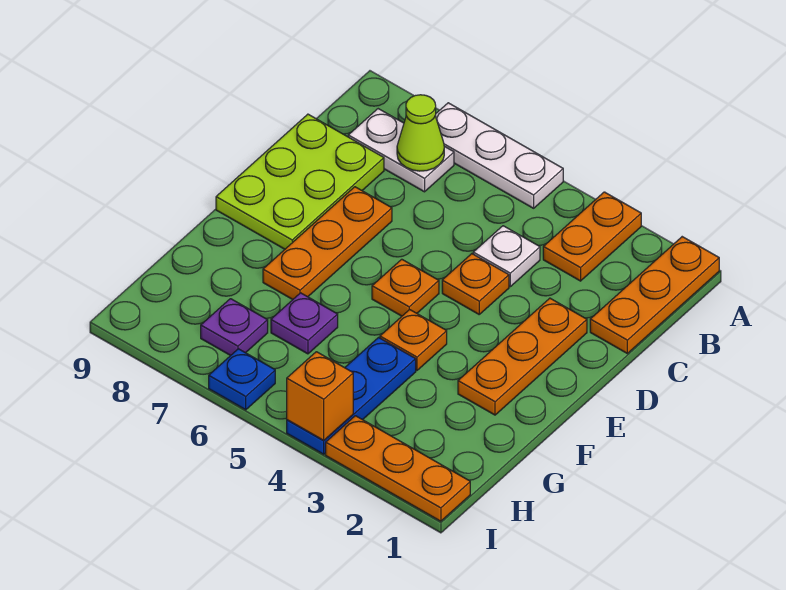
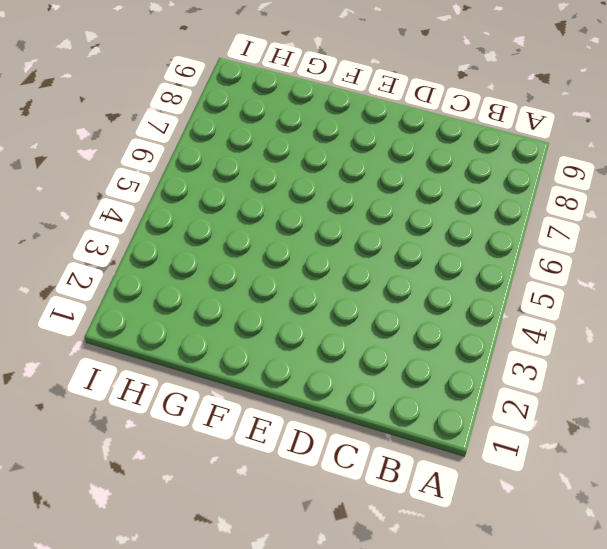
none -> orange plate A1:C1 level 1
none -> orange plate A3:B3 level 1
none -> white plate A5:A7 level 1

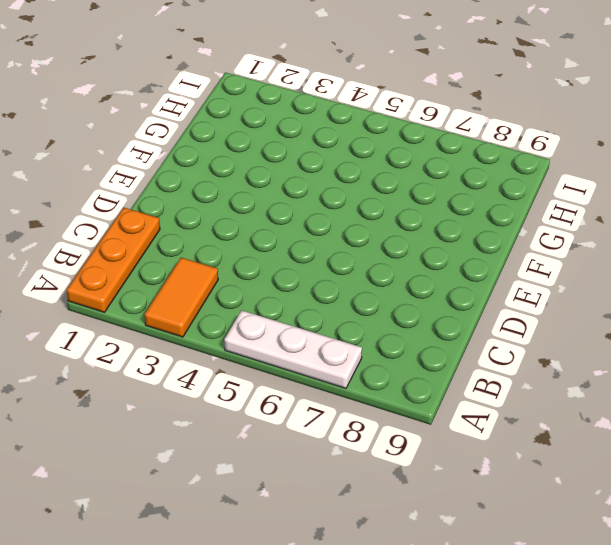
orange tile A3:B3 level 1 -> orange plate A3:B3 level 1
none -> white plate B7:B8 level 1
none -> white plate C4 level 1
none -> lime plate C8:E9 level 1

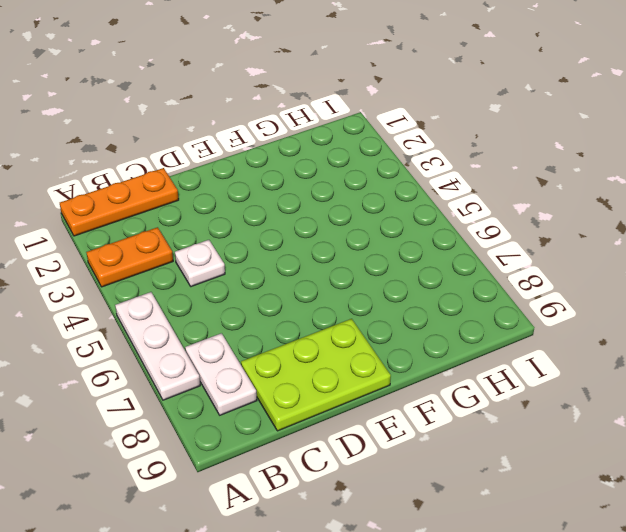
none -> orange plate D2:F2 level 1
none -> orange plate D4 level 1
none -> orange plate D7:F7 level 1

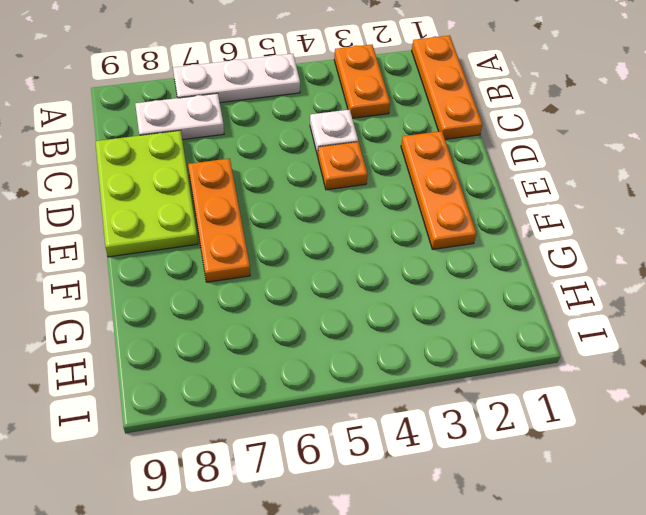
none -> orange plate E5 level 1
none -> orange plate F4 level 1
none -> blue plate G4:I4 level 1

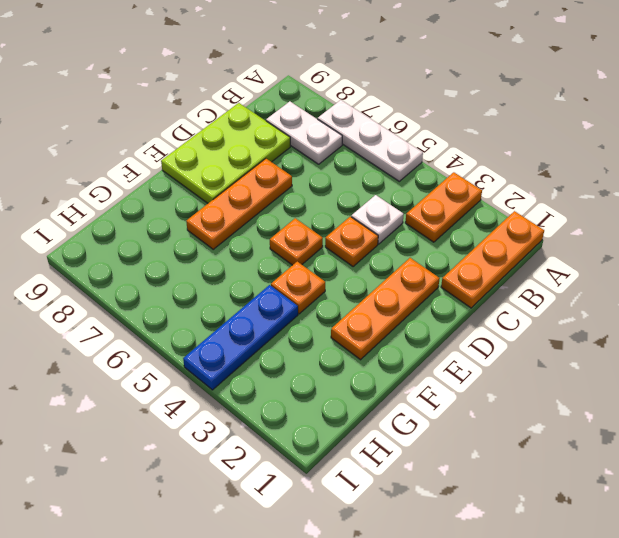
none -> purple plate G6 level 1
none -> purple plate H7 level 1
none -> orange plate I1:I3 level 1

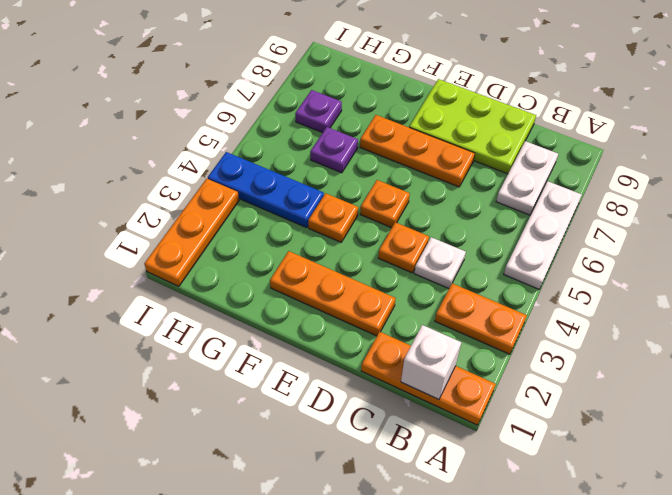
white brick B1 level 2 -> none
none -> blue plate I6 level 1
none -> lime cone B7 level 2
none -> orange brick I4 level 2

